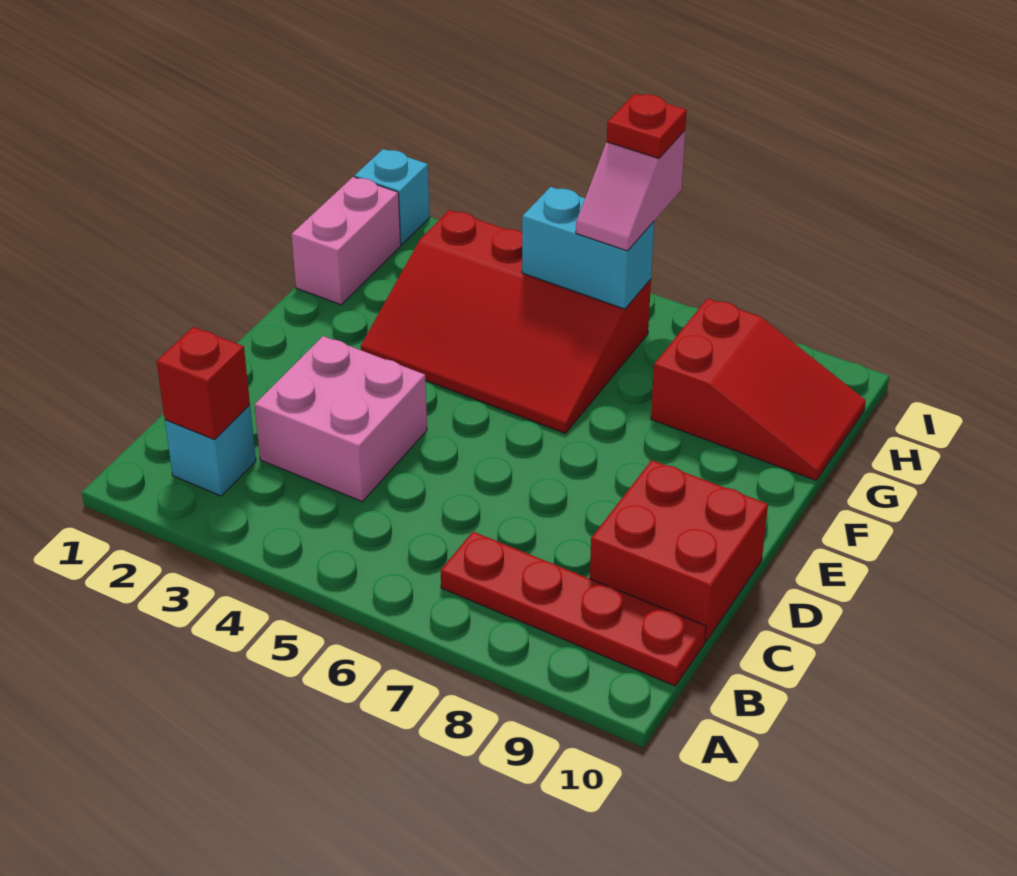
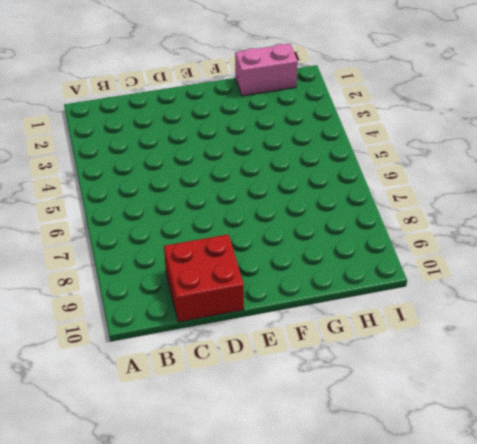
none -> cyan brick B2 level 1
none -> red plate B7:B10 level 1
none -> pink brick C3:D4 level 1

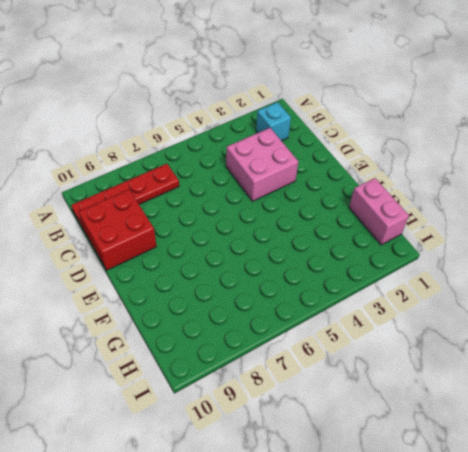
none -> red slope F3:H6 level 1 top H
none -> red slope G8:H10 level 1 top 8
none -> cyan brick I1 level 1

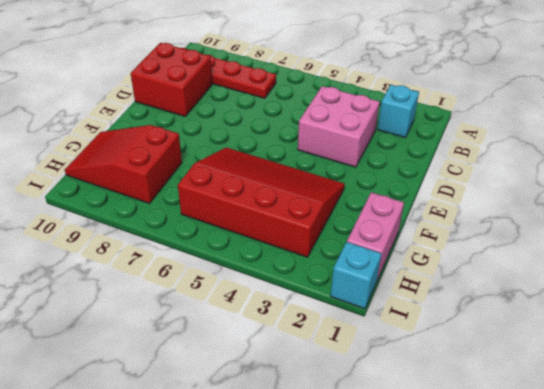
none -> red brick B2 level 2
none -> cyan brick H5:H6 level 2
none -> pink slope H6:I6 level 3 top I

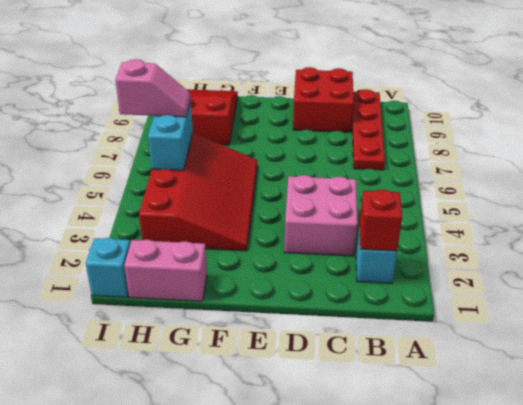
none -> red plate I6 level 4

